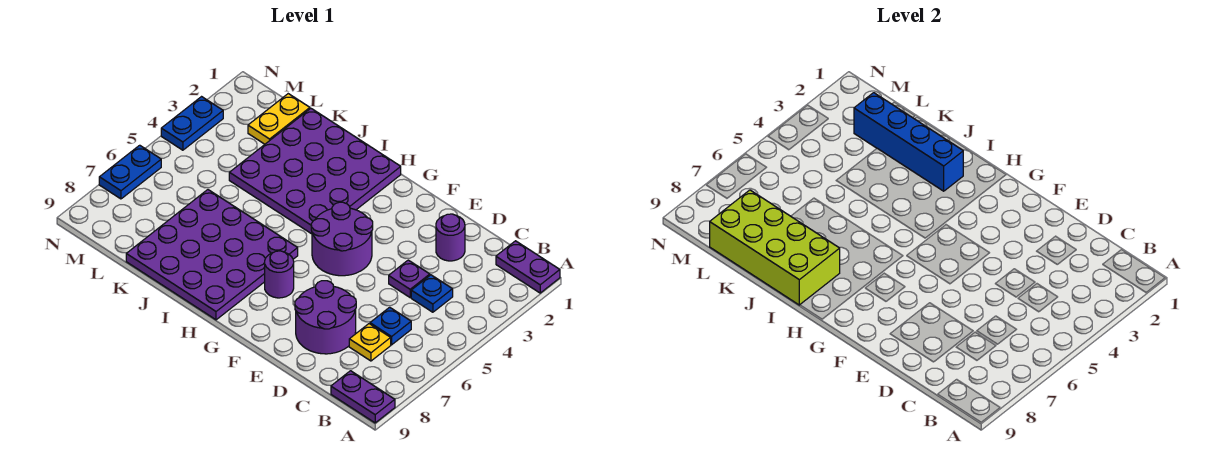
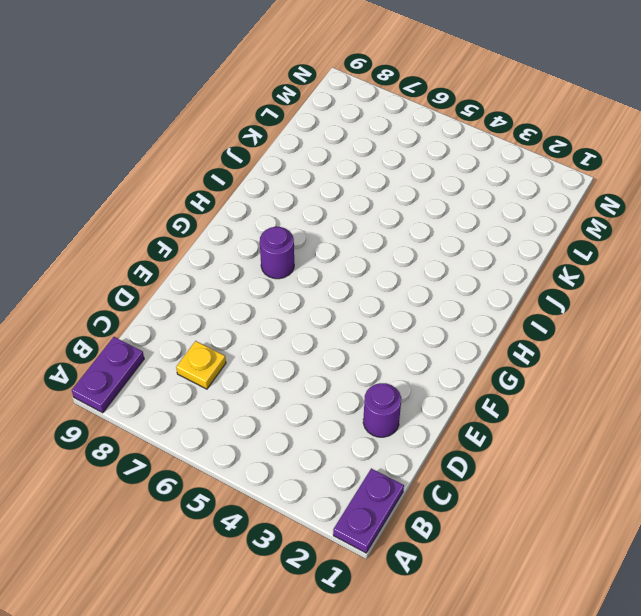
none -> blue plate C4 level 1
none -> blue plate C6 level 1
none -> purple plate D4 level 1

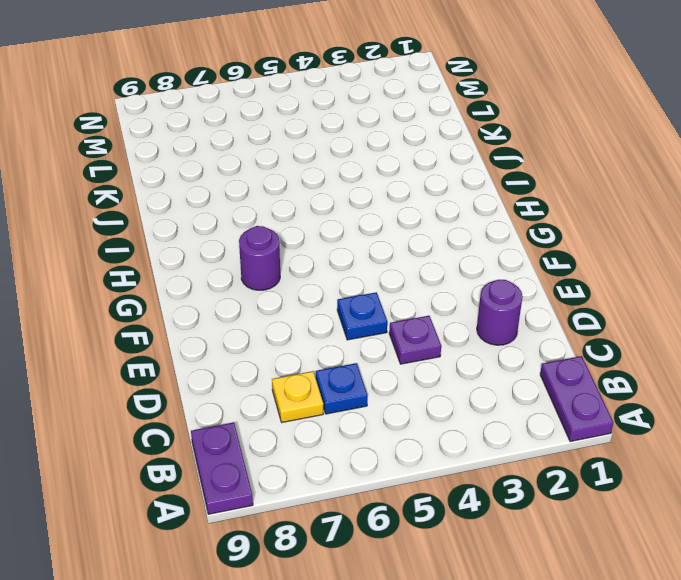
blue plate E5 level 1 -> blue plate C4 level 1
none -> purple round brick D7:E8 level 1
none -> purple round brick F4:G5 level 1
none -> purple plate H1:K4 level 1

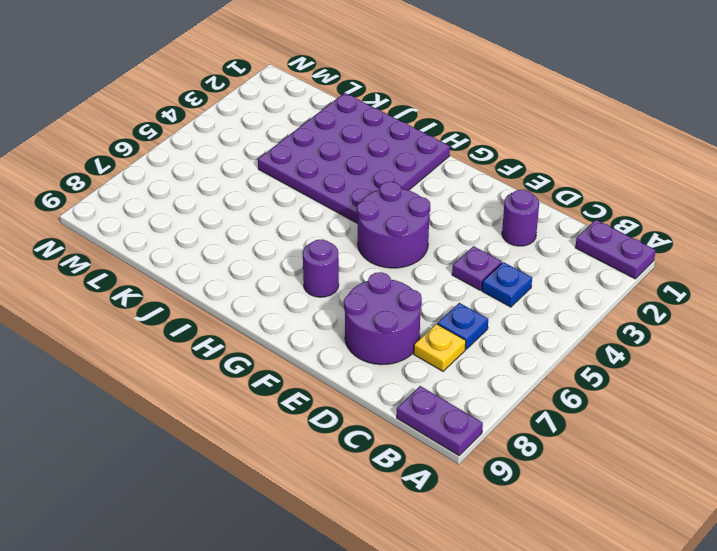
none -> purple plate H6:K9 level 1
none -> yellow plate L1:L2 level 1
none -> blue plate N3:N4 level 1

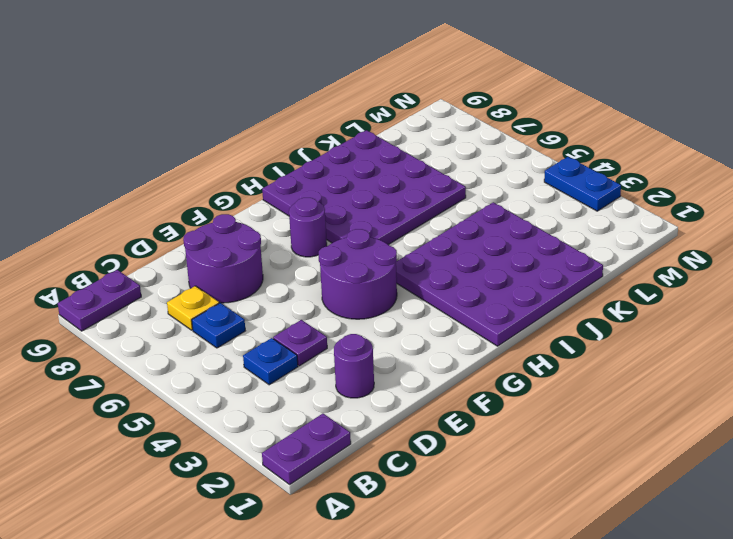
none -> yellow plate L1:L2 level 1
none -> blue plate N6:N7 level 1
none -> blue brick I2:L2 level 2

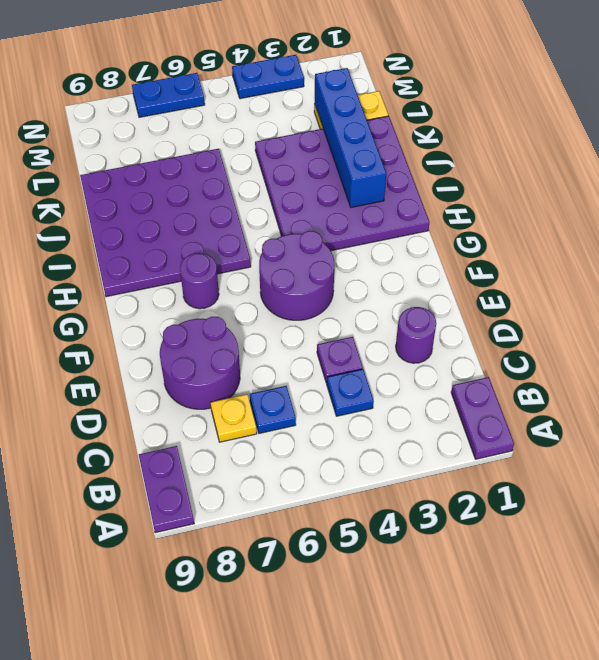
none -> lime brick I8:L9 level 2

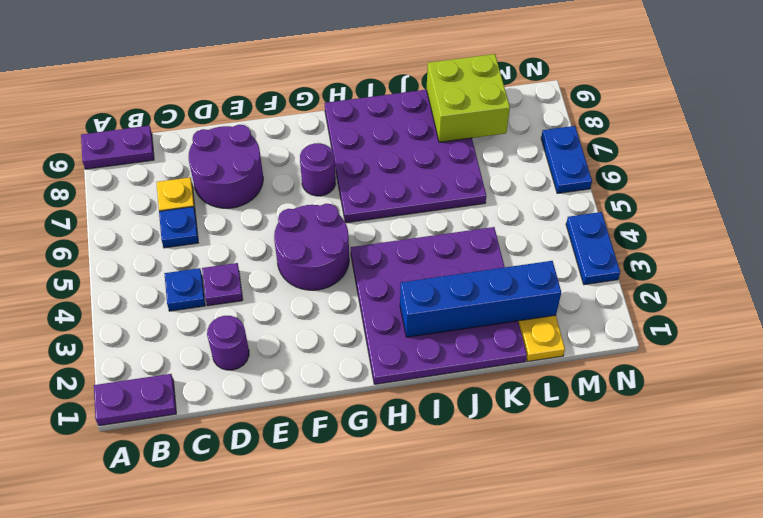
lime brick K8:L9 level 2 -> lime brick I8:L9 level 2

